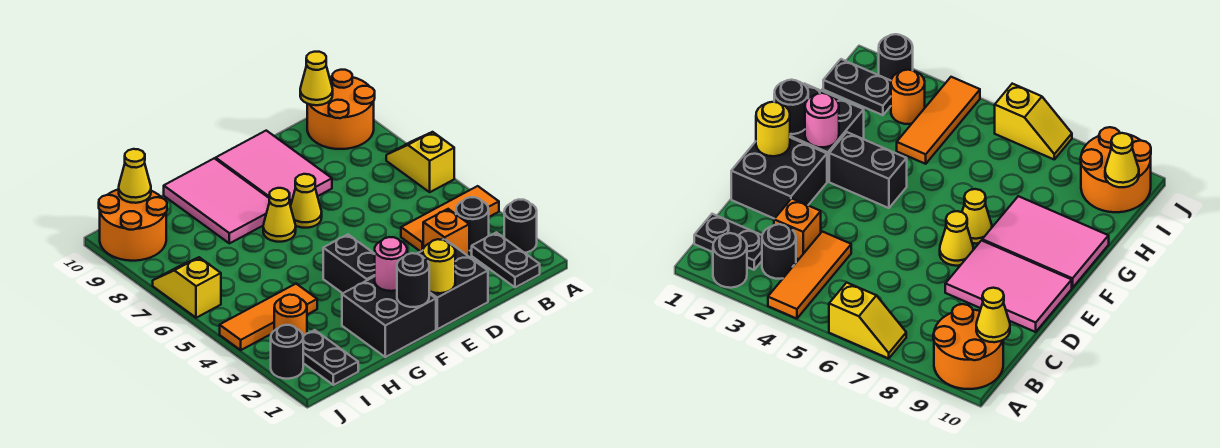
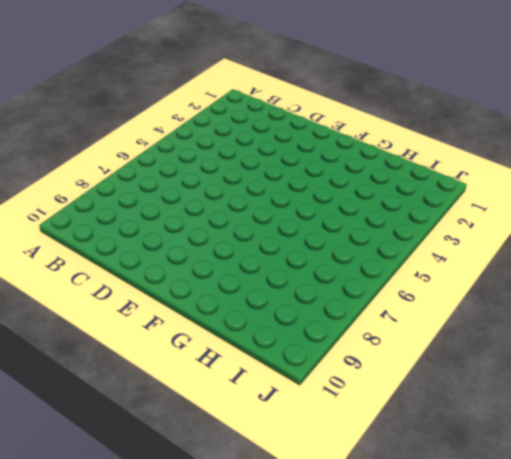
none -> black round brick A2 level 1
none -> orange tile A4:C4 level 1
none -> yellow slope A6:A7 level 1 top 6

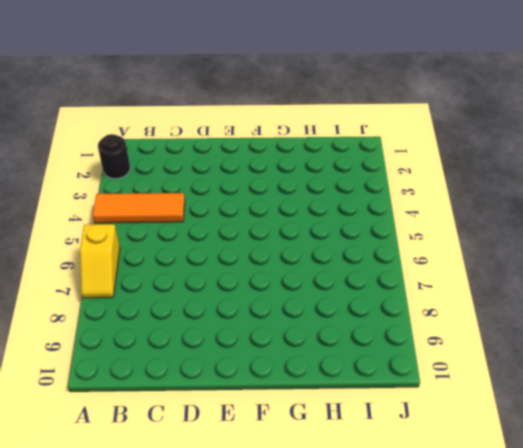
none -> orange round brick A9:B10 level 1
none -> black plate B1:B2 level 1
none -> black round brick B3 level 1

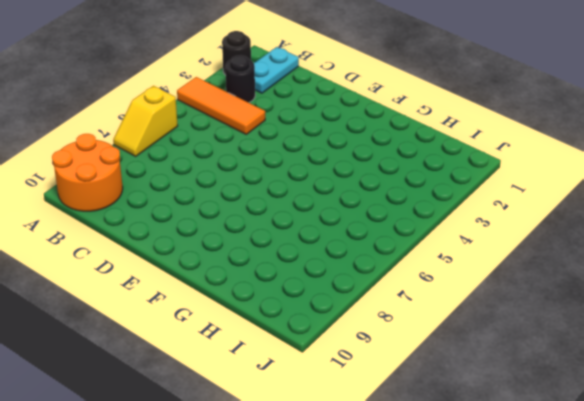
cyan plate B1:B2 level 1 -> black plate B1:B2 level 1
none -> orange brick C3 level 1
none -> black brick D1:E2 level 1
none -> pink tile D8:E10 level 1

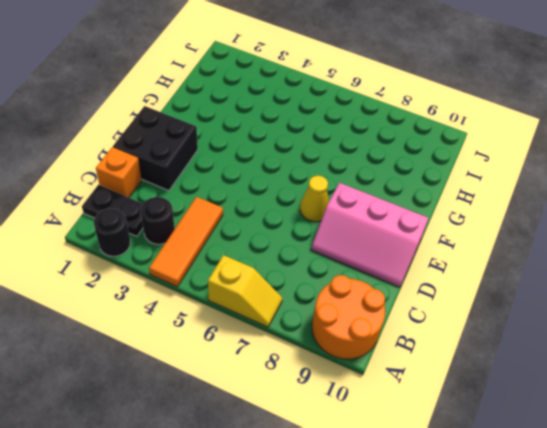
orange brick C1 level 1 -> orange brick C3 level 1
pink slope D8:E10 level 1 top E -> pink tile D8:E10 level 1
none -> black brick F1:G2 level 1
none -> black brick F3:F4 level 1
none -> yellow cone F7 level 1

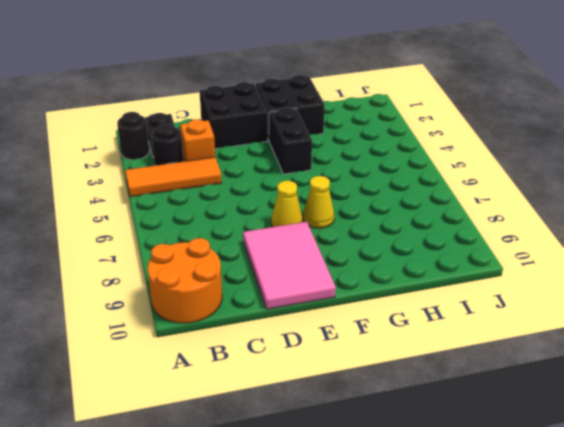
none -> yellow slope A6:A7 level 1 top 6
none -> pink tile F8:G10 level 1
none -> orange tile H4:J4 level 1

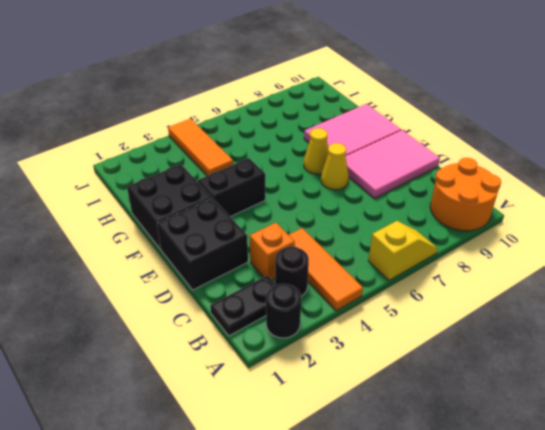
none -> black plate I1:I2 level 1
none -> orange round brick I3 level 1
none -> orange round brick I9:J10 level 1

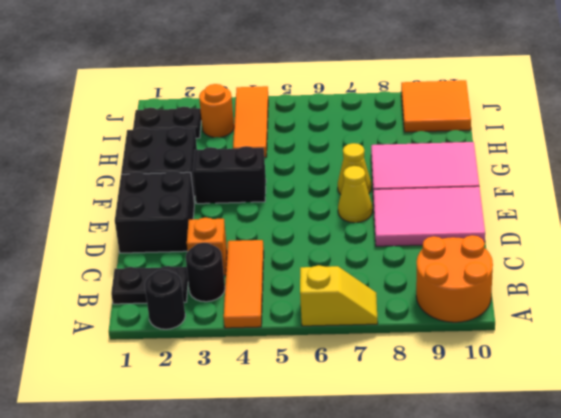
orange tile I9:J10 level 1 -> orange round brick I9:J10 level 1
none -> black round brick J2 level 1
none -> yellow slope J6:J7 level 1 top 6
none -> yellow cone B10 level 2

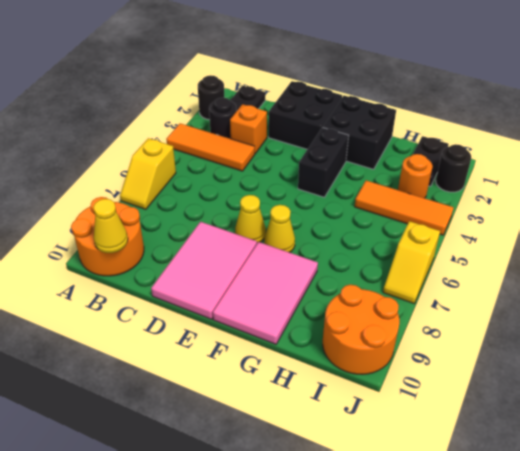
none -> yellow round brick E1 level 2
none -> black round brick F1 level 2
none -> pink round brick F2 level 2

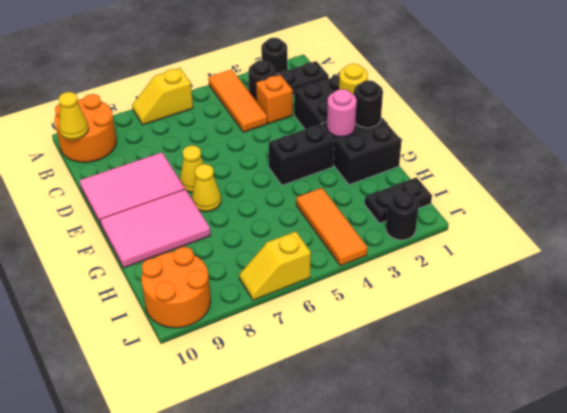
none -> orange round brick I3 level 1
none -> yellow cone I10 level 2

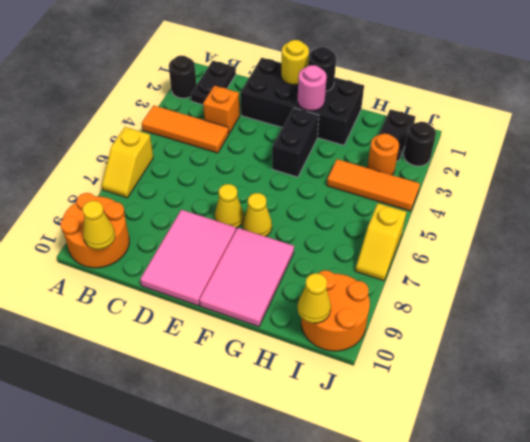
none -> black round brick B3 level 1

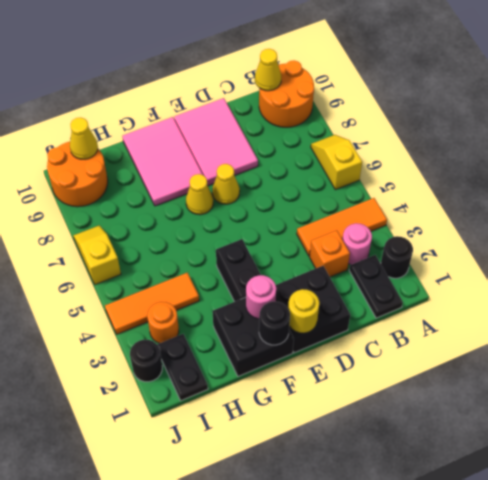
pink round brick B3 level 1 -> black round brick B3 level 1

